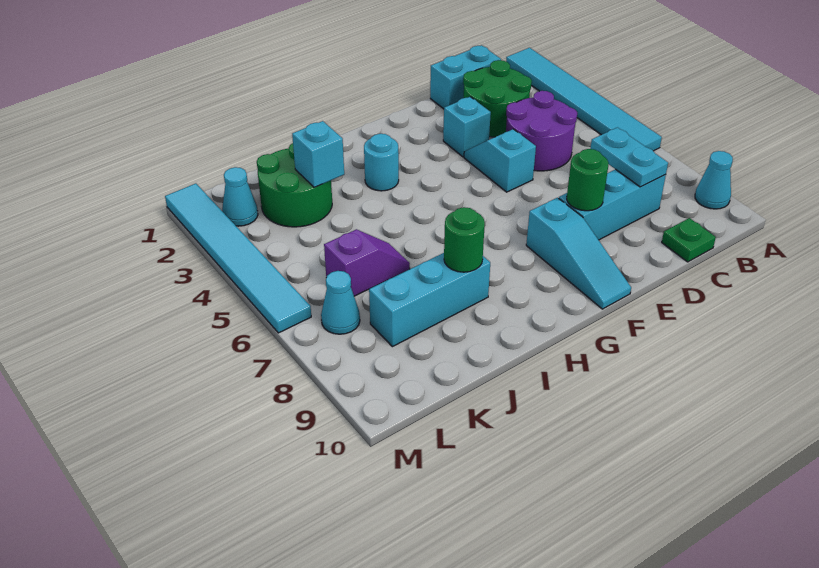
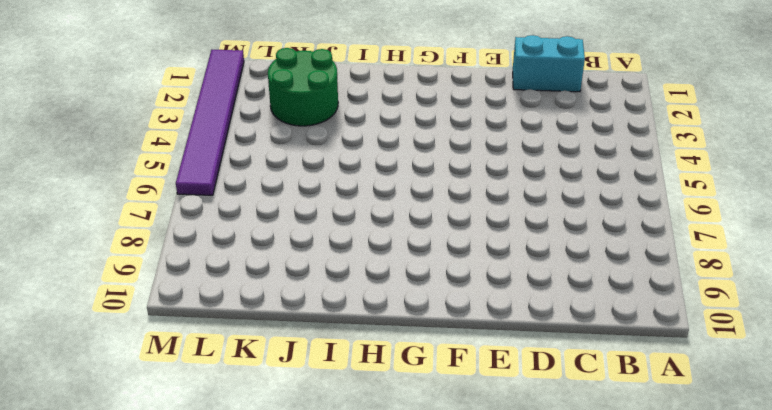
purple tile M1:M6 level 1 -> cyan tile M1:M6 level 1
none -> cyan tile A1:A6 level 1
none -> cyan cone A9 level 1
none -> green round brick C2:D3 level 1

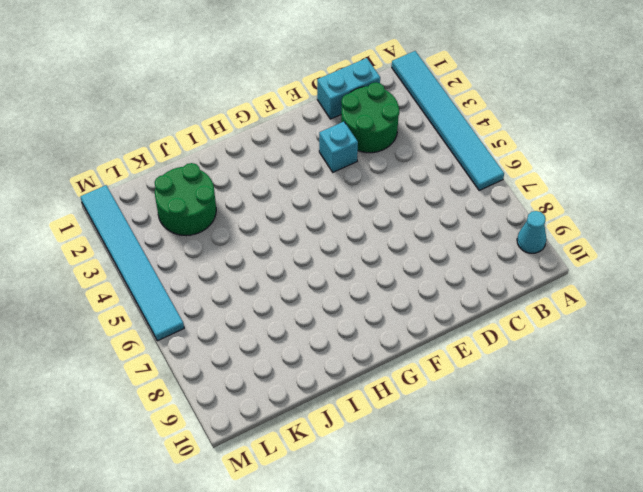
none -> purple round brick C4:D5 level 1
none -> cyan brick C8:E8 level 1
none -> green plate C10 level 1

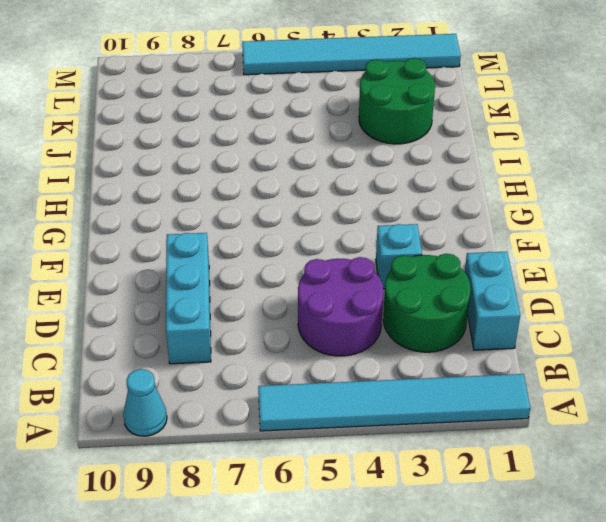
none -> green plate C10 level 1
none -> cyan slope E4:E5 level 1 top 5
none -> cyan slope F8:F10 level 1 top 8

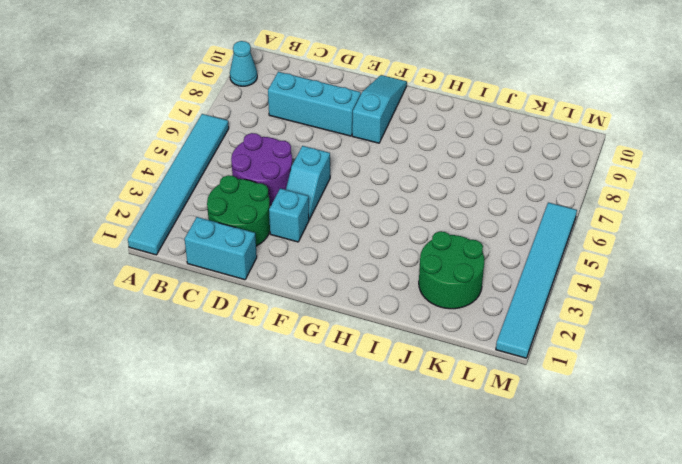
none -> green plate C10 level 1
none -> cyan round brick H3 level 1
none -> cyan brick I8:K8 level 1

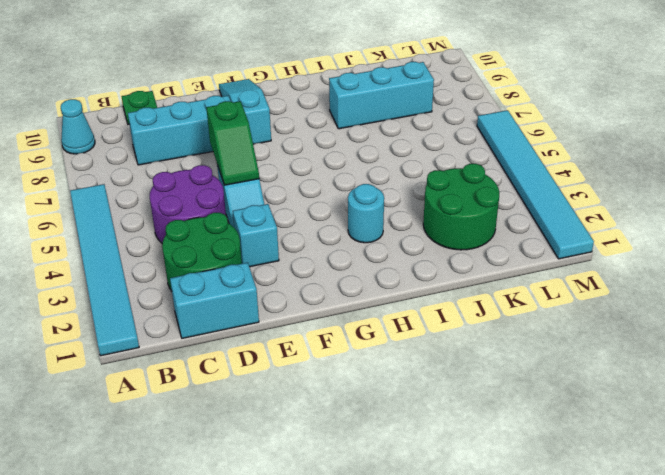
green slope E5:E6 level 2 top 6 -> none
none -> purple slope J6:K6 level 1 top K
none -> cyan cone L2 level 1
none -> cyan cone L7 level 1

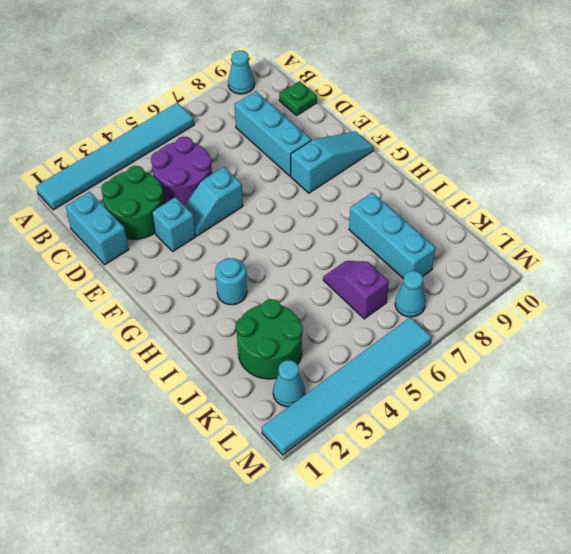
none -> cyan plate C7:C8 level 2
none -> green round brick E8 level 2
none -> green round brick I8 level 2

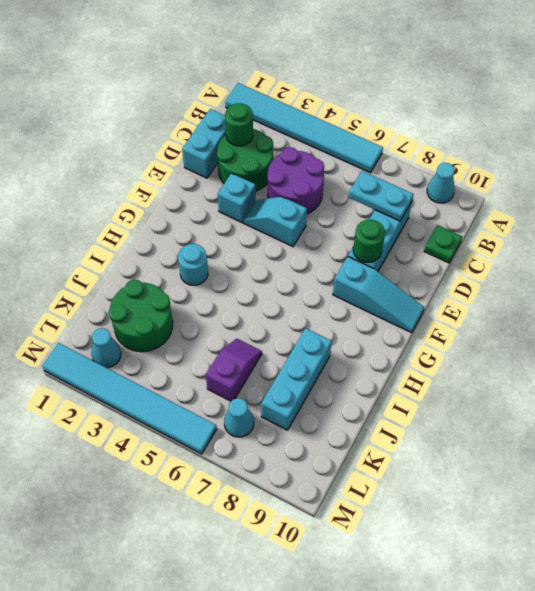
green round brick C2 level 2 -> green round brick I8 level 2
none -> cyan brick J3 level 2

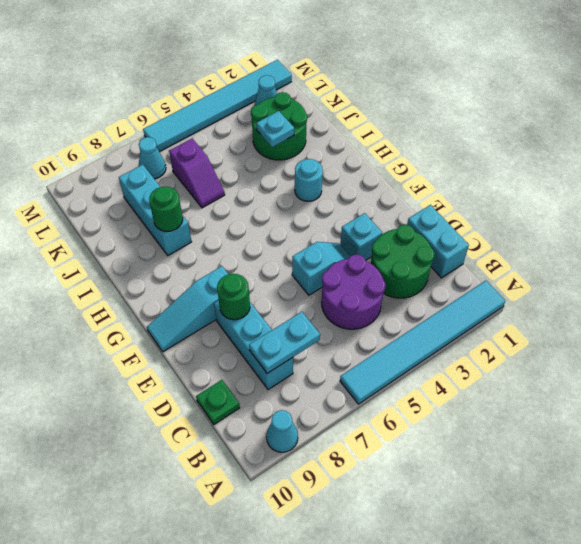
cyan plate J3 level 2 -> cyan brick J3 level 2

